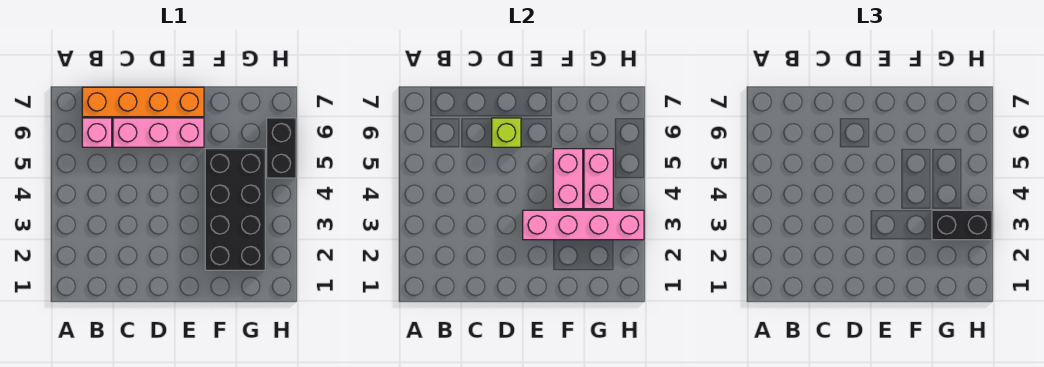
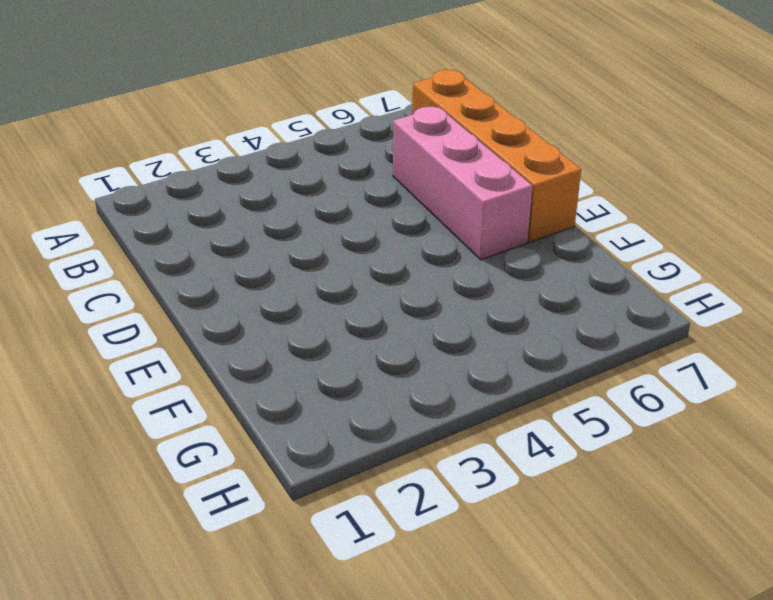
none -> pink brick B6 level 1
none -> black brick F2:G5 level 1

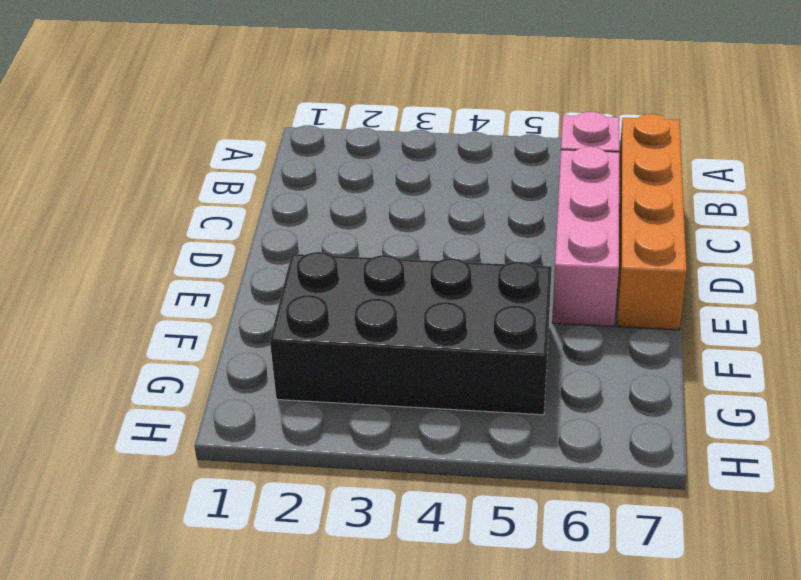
none -> black brick H5:H6 level 1
none -> lime brick D6 level 2

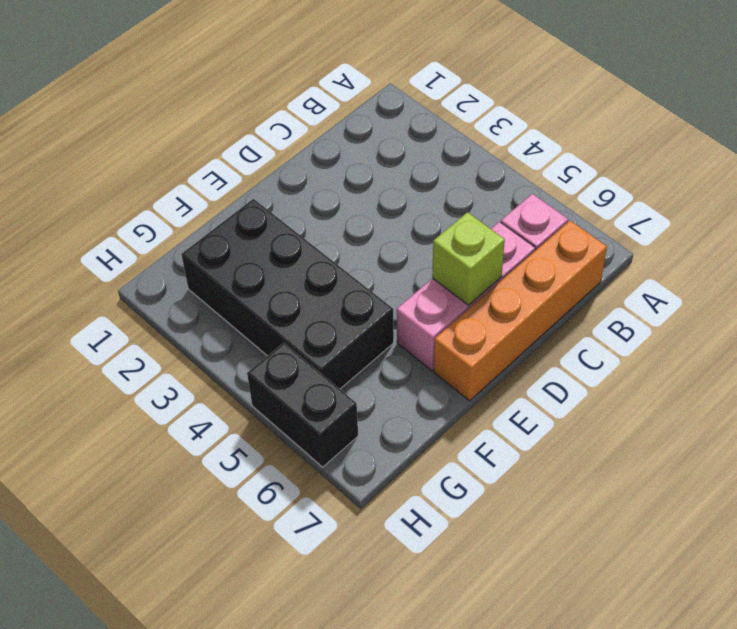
none -> pink brick E3:H3 level 2
none -> pink brick F4:F5 level 2

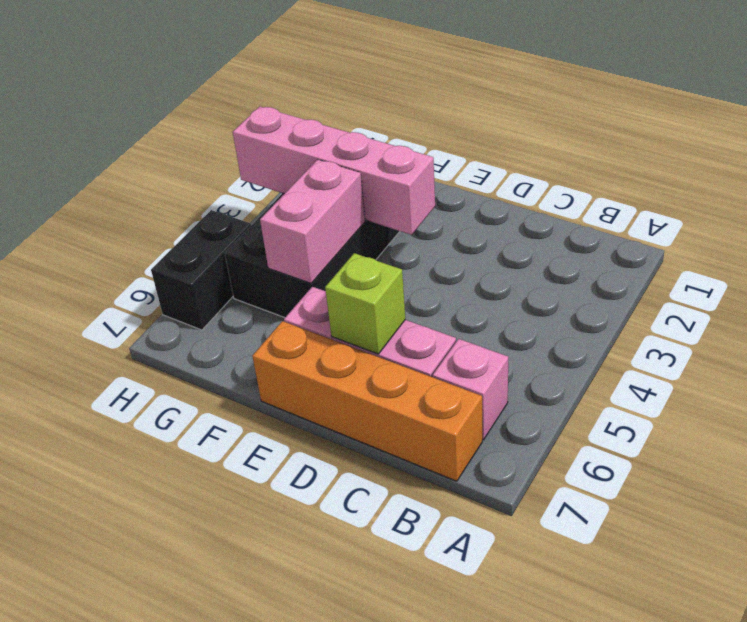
none -> pink brick G4:G5 level 2
none -> black brick G3:H3 level 3

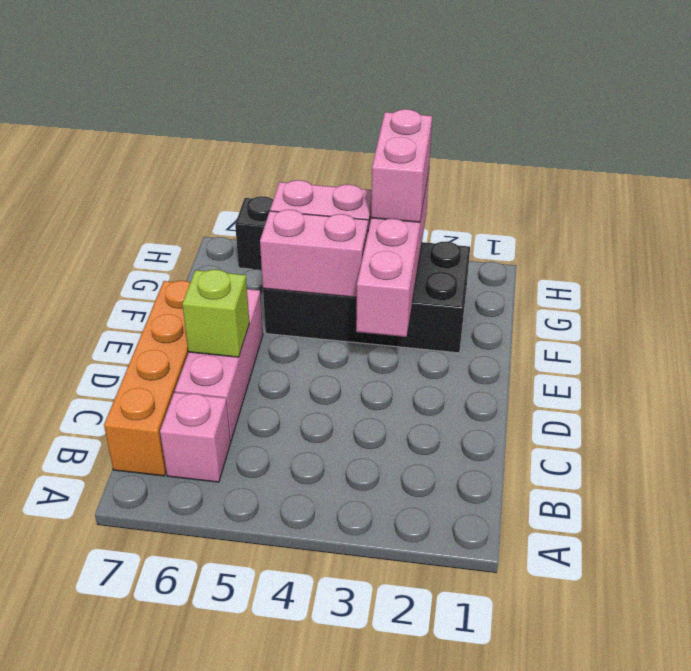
pink brick G3:H3 level 3 -> black brick G3:H3 level 3

